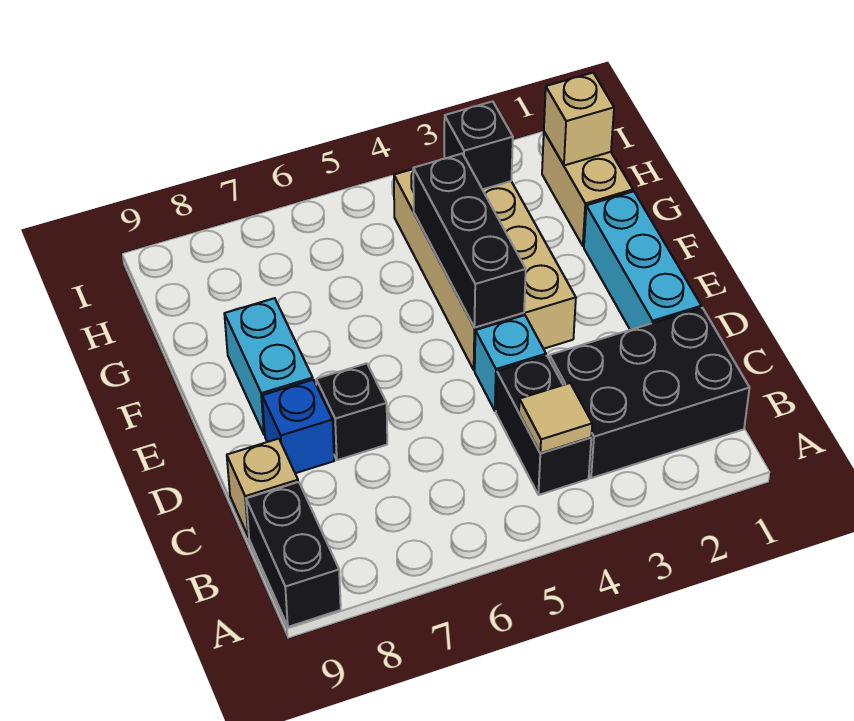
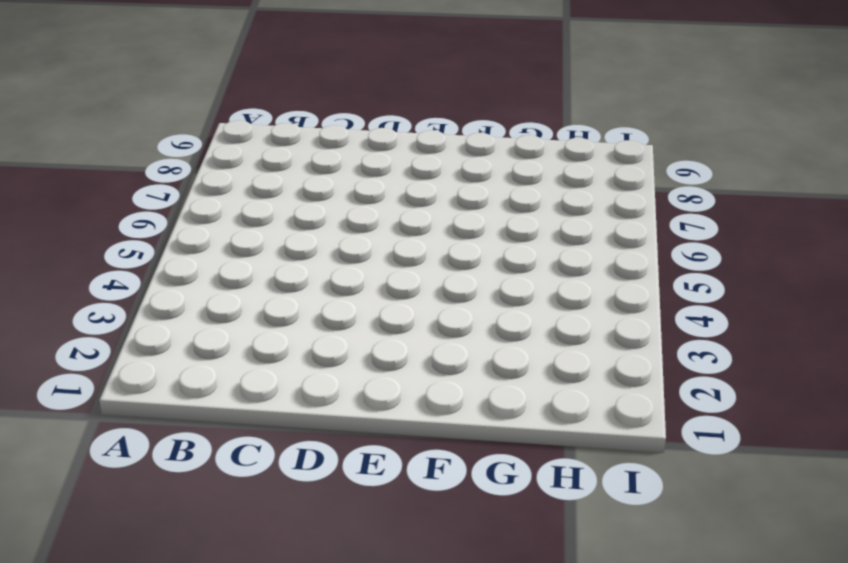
none -> black brick A9:B9 level 1
none -> black brick B1:C3 level 1
none -> black brick B4:C4 level 1

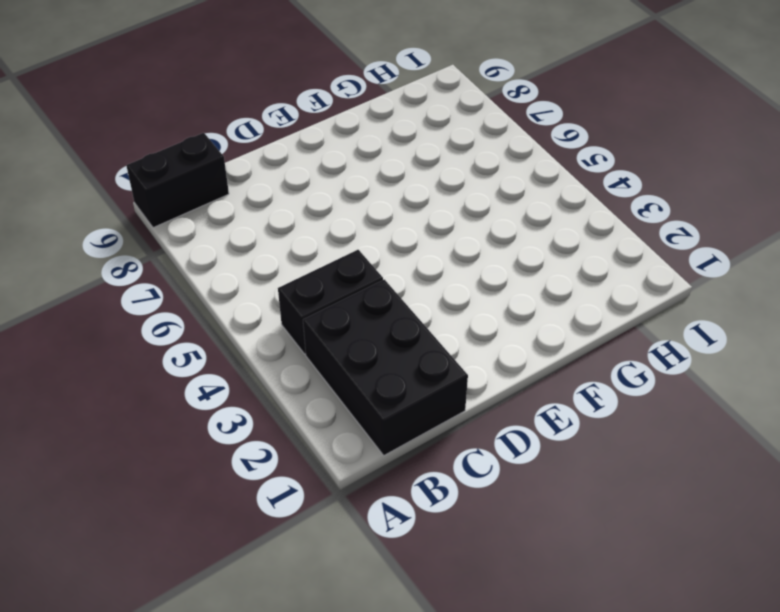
none -> tan brick C9 level 1
none -> cyan brick D1:F1 level 1
none -> cyan brick D4 level 1

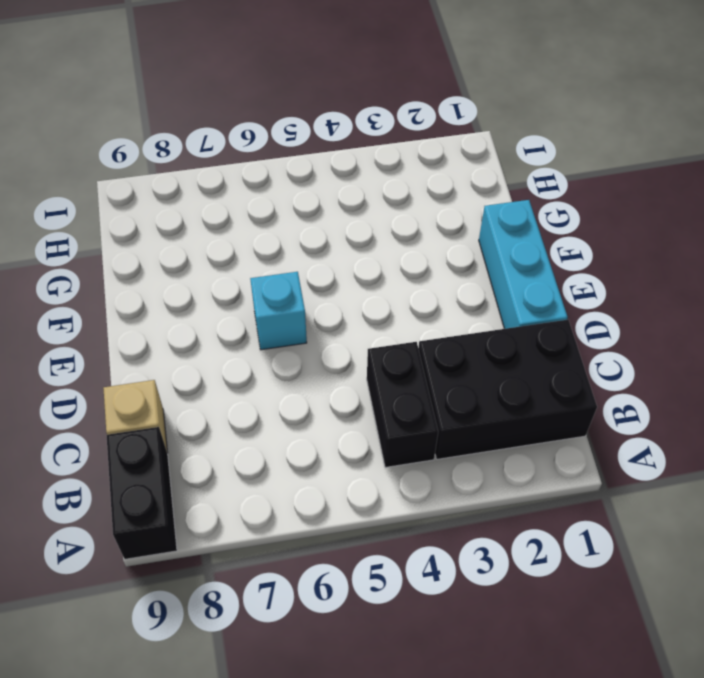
cyan brick E6 level 1 -> cyan brick D4 level 1
none -> black brick D7 level 1
none -> blue brick D8 level 1
none -> tan brick E3:H4 level 1

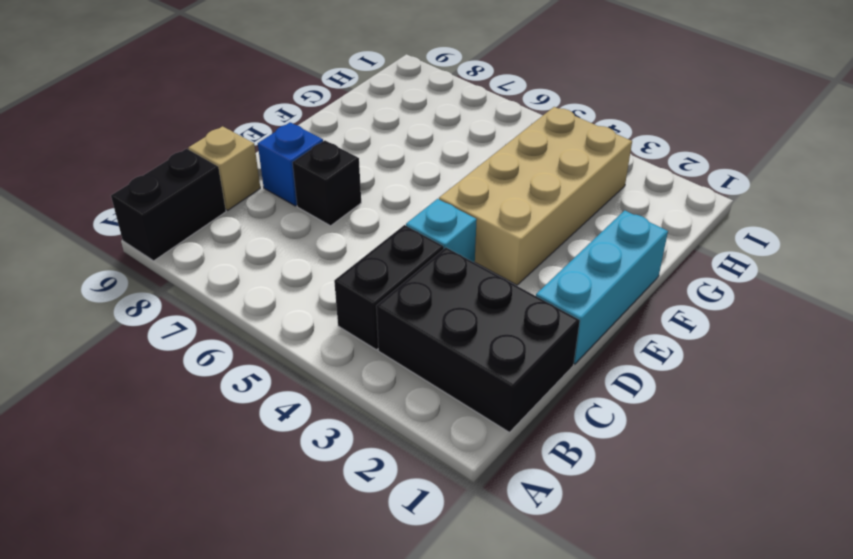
none -> cyan brick E8:F8 level 1
none -> tan brick G1:H1 level 1
none -> tan tile B4 level 2

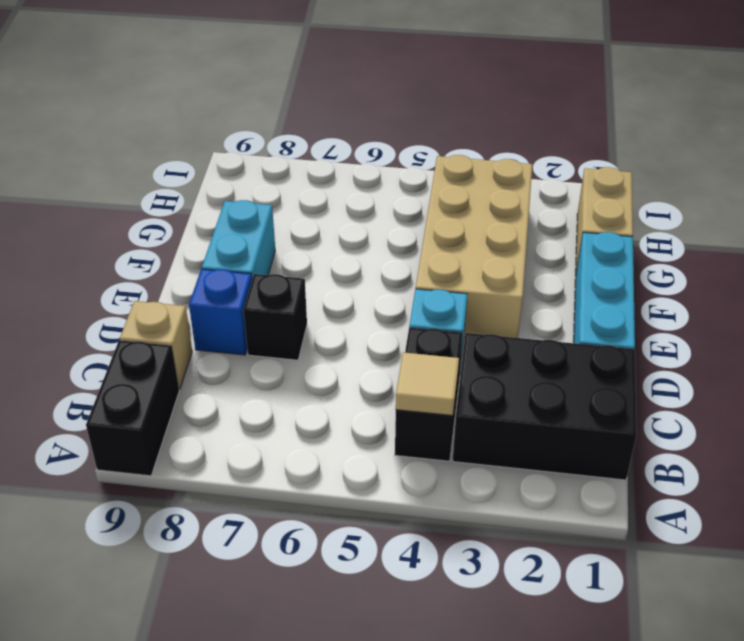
none -> black brick E4:G4 level 2
none -> tan brick H1 level 2
none -> black brick H3 level 2

